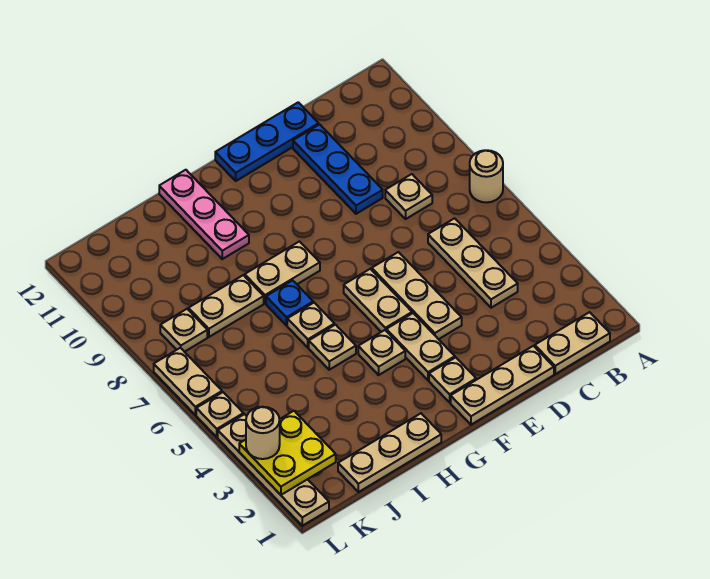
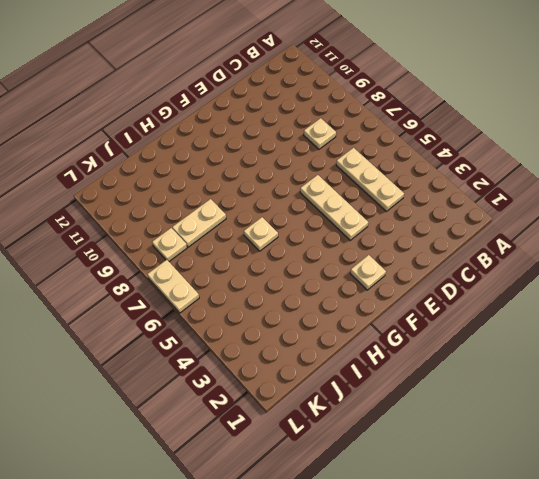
none -> tan round brick A7 level 1
none -> tan plate B1:C1 level 1
none -> tan plate D1:F1 level 1

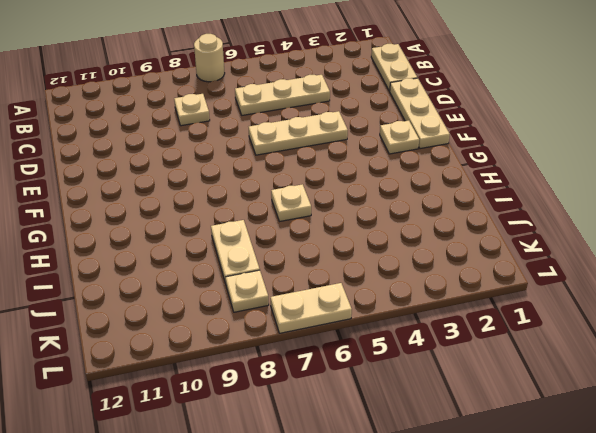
none -> blue plate D9:D11 level 1
none -> blue plate D12:F12 level 1
none -> tan plate F3:F4 level 1

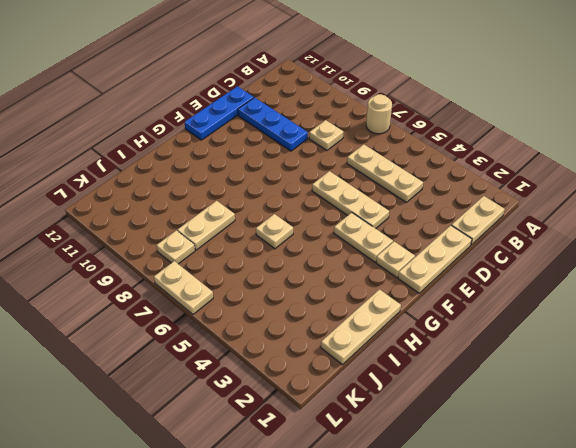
none -> tan plate F5:F6 level 1
none -> tan plate G4 level 1
none -> tan plate G8:H8 level 1

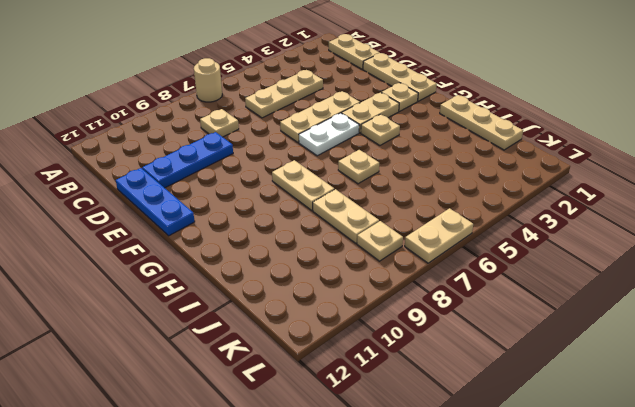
white plate F5:F6 level 1 -> tan plate F5:F6 level 1
none -> tan plate H5 level 1
none -> blue plate H7 level 1
none -> pink plate H10:H12 level 1

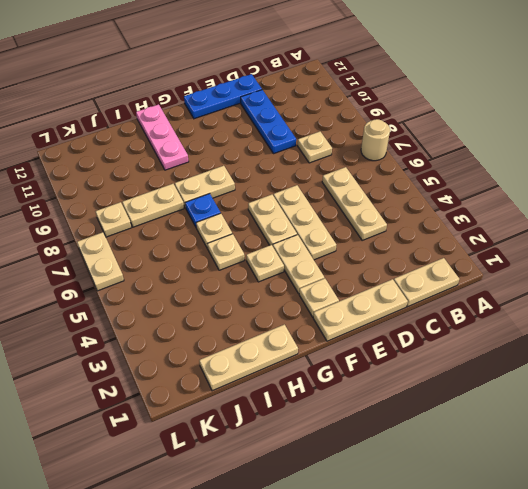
none -> tan plate L1:L4 level 1
none -> tan plate L5 level 1
none -> yellow plate K2:L3 level 2

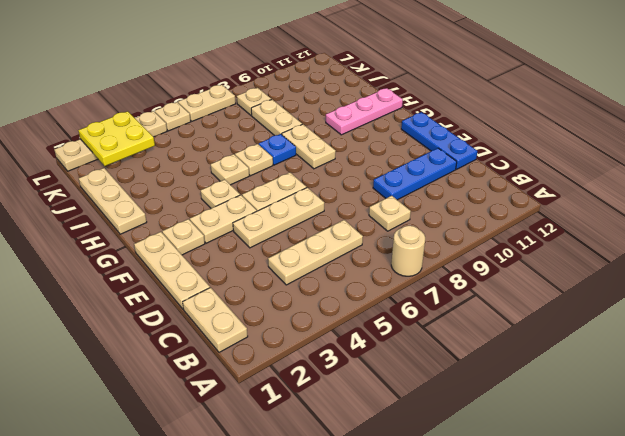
none -> tan round brick L3 level 3

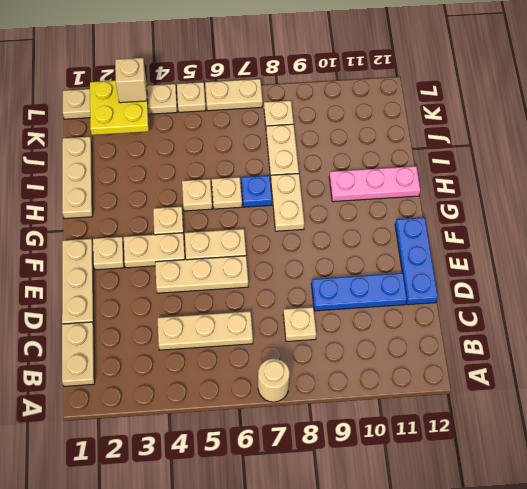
tan brick L3 level 3 -> tan round brick L3 level 3

